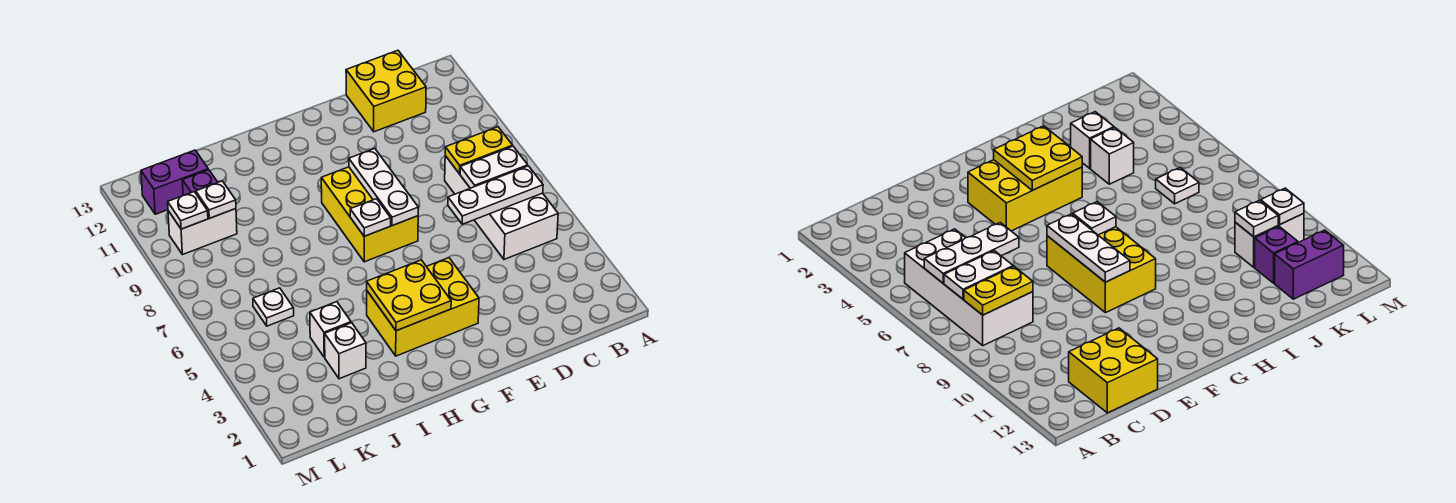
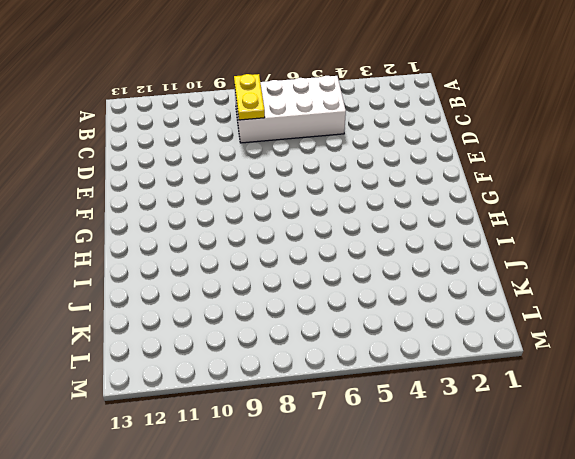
none -> yellow brick C12:D13 level 1
none -> yellow brick F3:H4 level 1
none -> yellow brick F7:G9 level 1

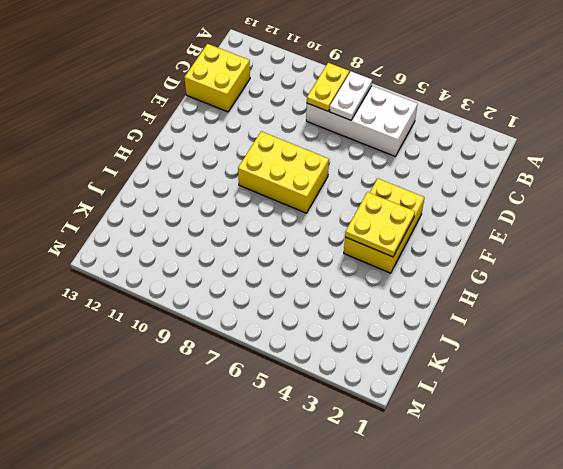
none -> white brick J3 level 1
none -> white brick J4 level 1
none -> white plate K6 level 1

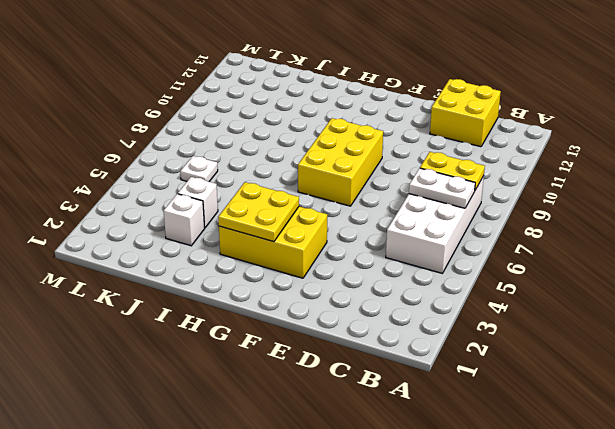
none -> white brick K10:L10 level 1
none -> purple brick K11 level 1
none -> purple brick K12:L12 level 1

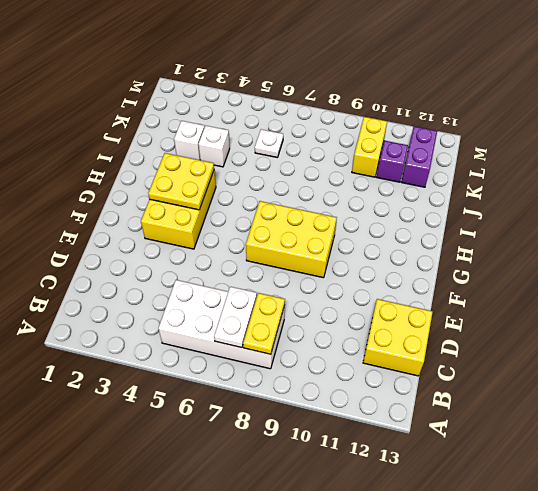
yellow brick K10:L10 level 1 -> white brick K10:L10 level 1
none -> white plate B6:D6 level 2
none -> white plate F7:F9 level 2
none -> white plate G7 level 2

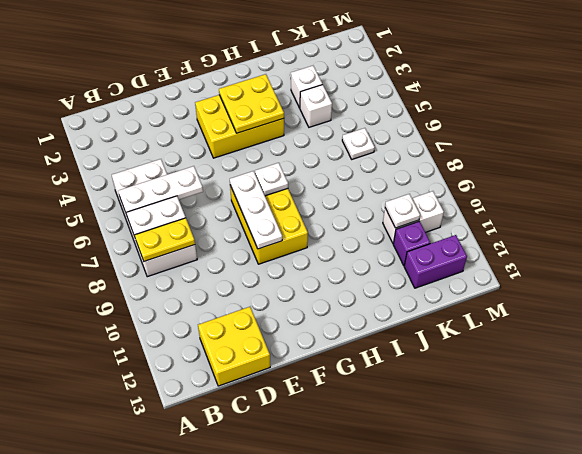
none -> white plate L10 level 2

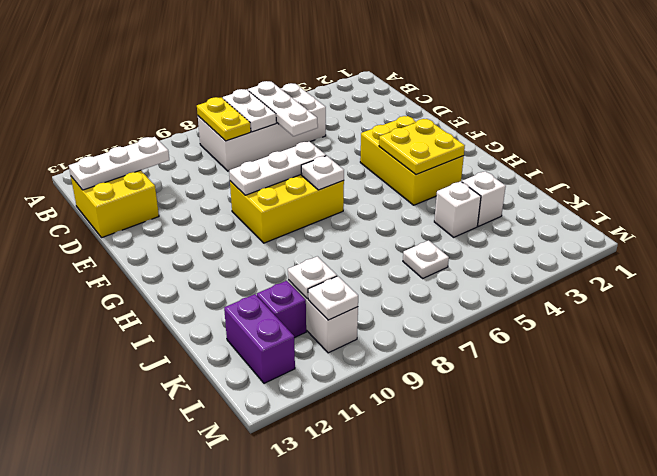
white plate C11:C13 level 2 -> none

